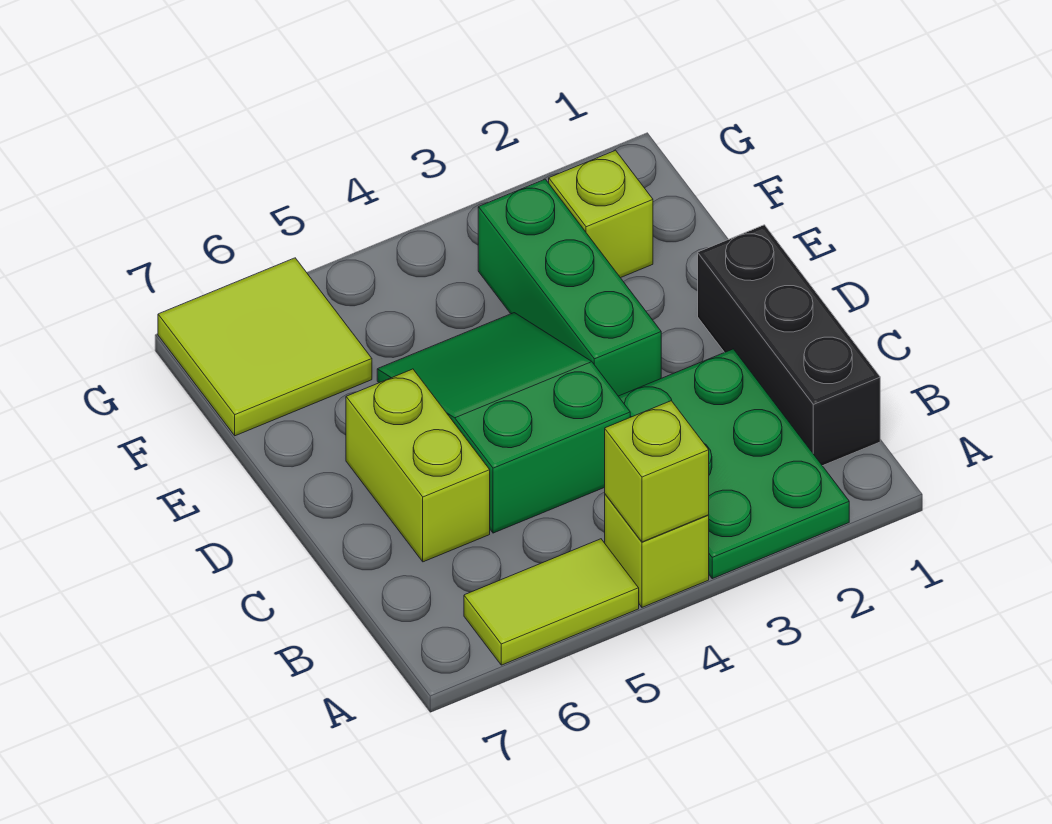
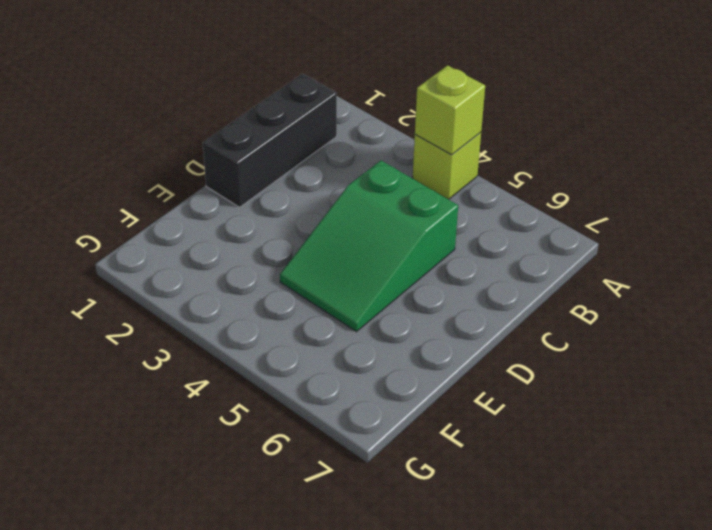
none -> green plate A2:C3 level 1
none -> lime tile A5:A6 level 1

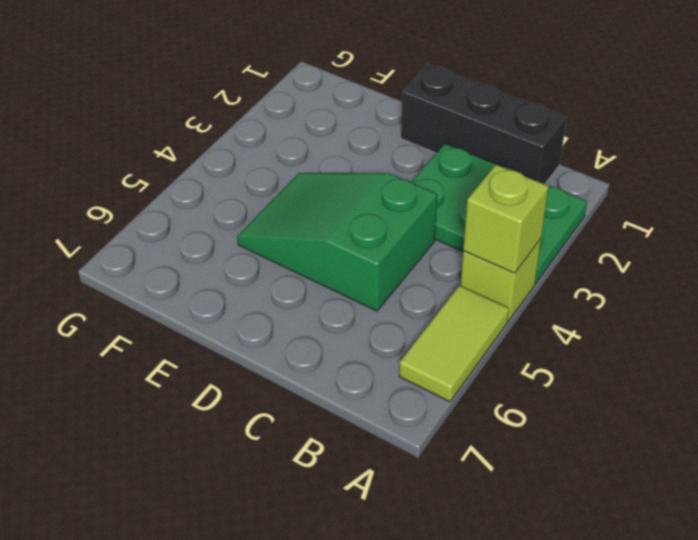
none -> lime brick C6:D6 level 1
none -> green brick D3:F3 level 1

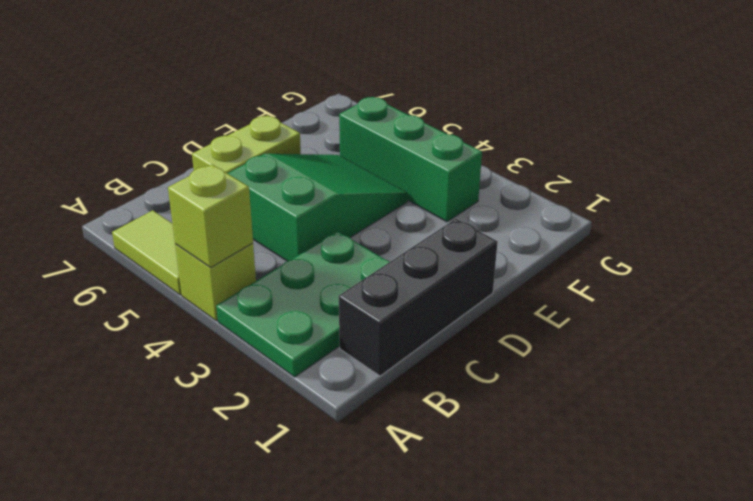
green brick F3:F5 level 1 -> green brick D3:F3 level 1
none -> lime brick F2 level 1
none -> lime tile F6:G7 level 1

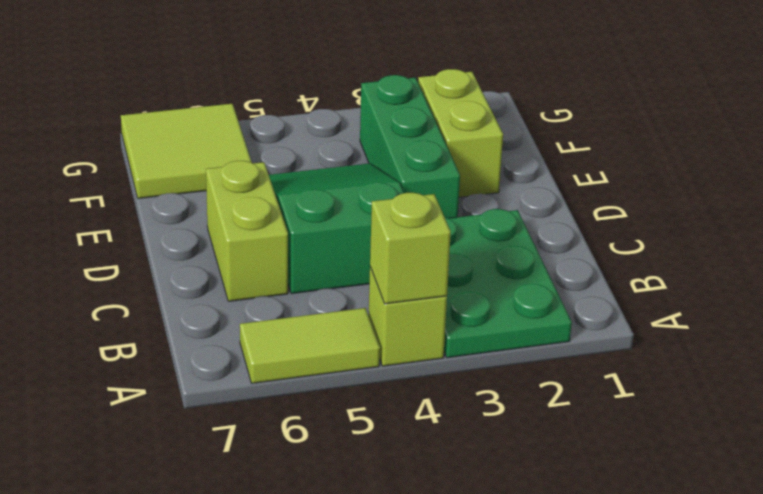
lime brick E2:F2 level 1 -> lime brick F2 level 1
none -> black brick B1:D1 level 1

